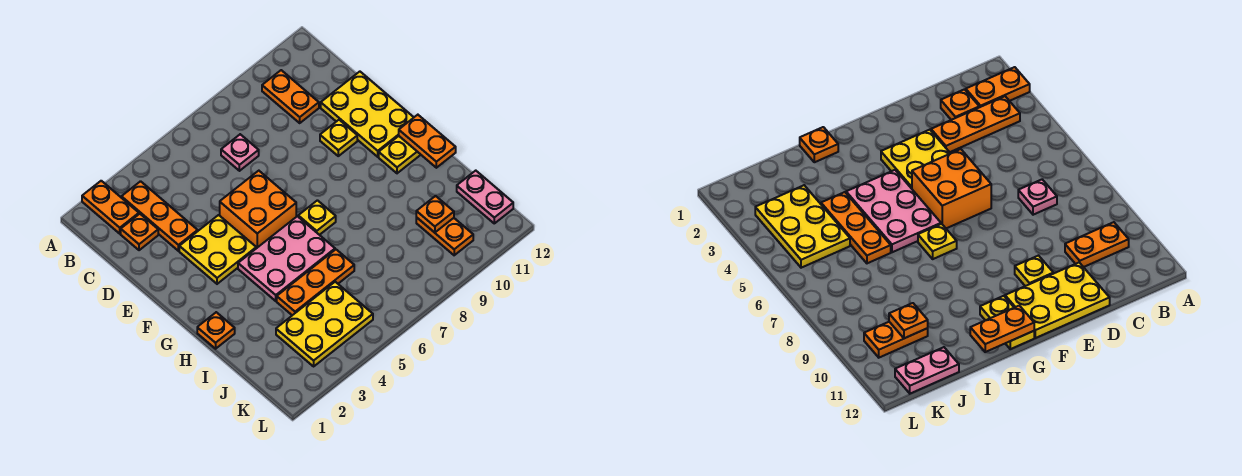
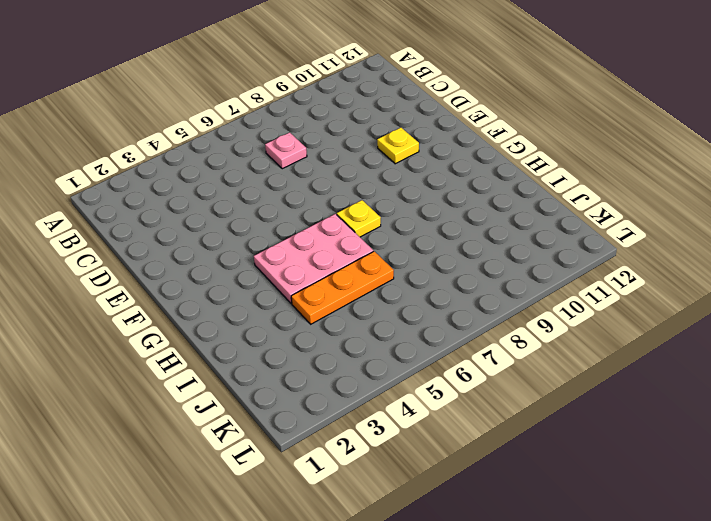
none -> orange plate A2:B2 level 1
none -> orange plate B3:D3 level 1
none -> orange plate B10:C10 level 1

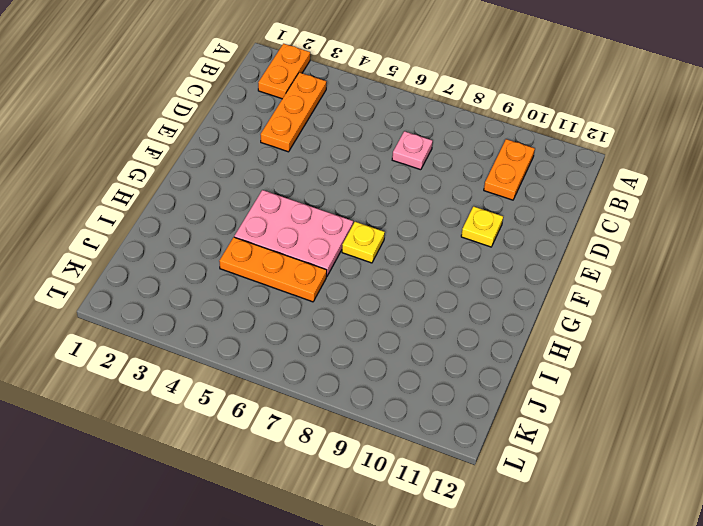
none -> orange plate C2 level 1
none -> yellow plate D11:F12 level 1
none -> yellow plate E3:F4 level 1

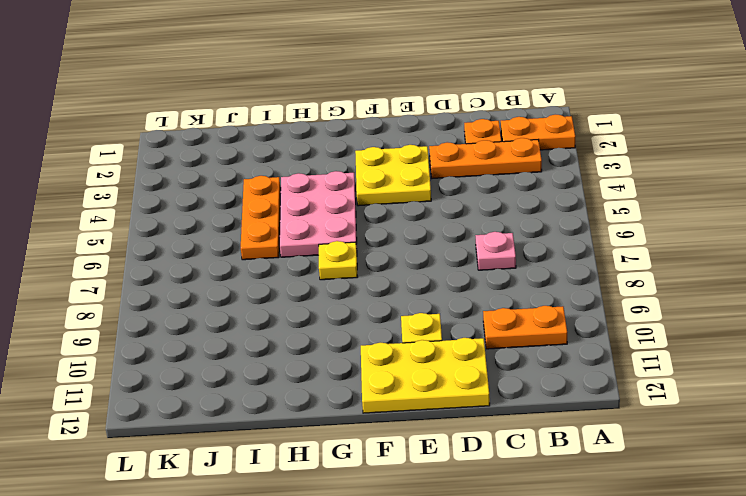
none -> orange brick E5:F6 level 1
none -> yellow plate G11:G12 level 1
none -> orange plate H1 level 1

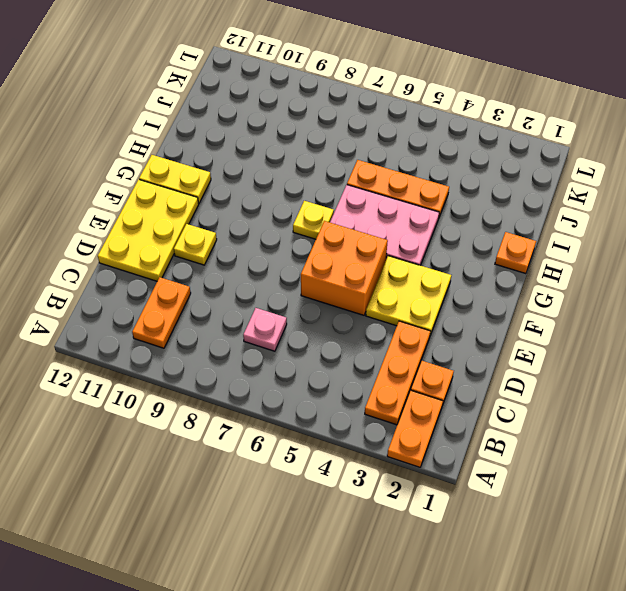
none -> yellow plate J3:K5 level 1
none -> orange plate J10:K10 level 1
none -> pink plate J12:K12 level 1

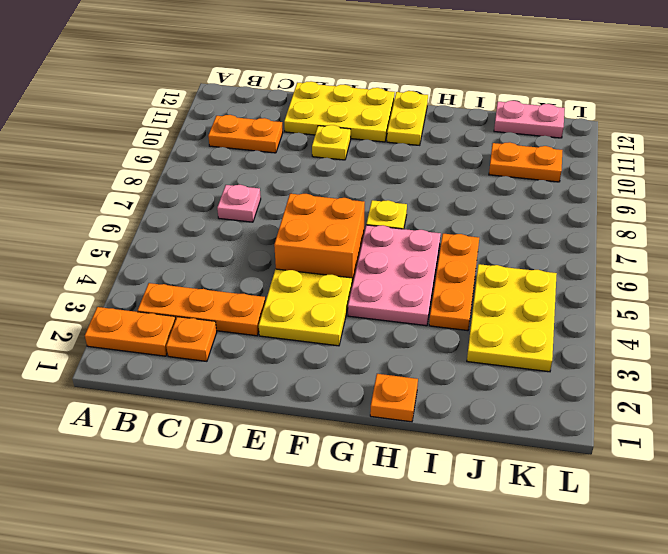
none -> orange plate G12:H12 level 2
none -> orange plate J10 level 2

